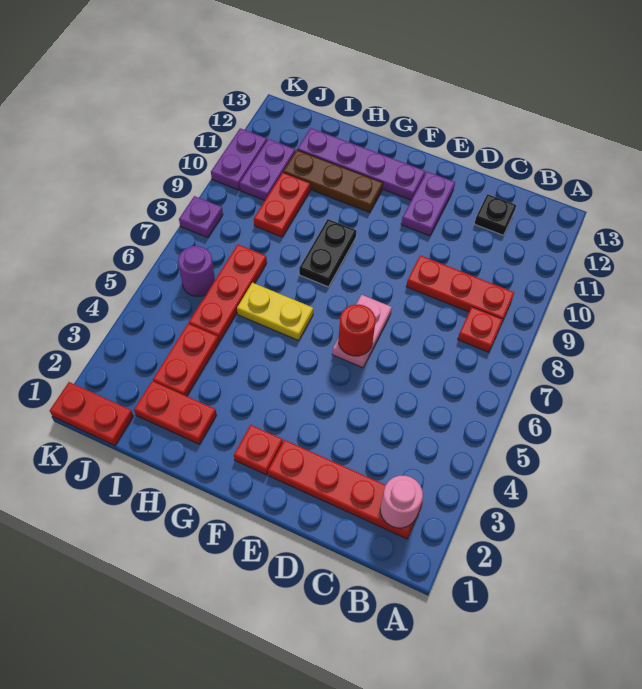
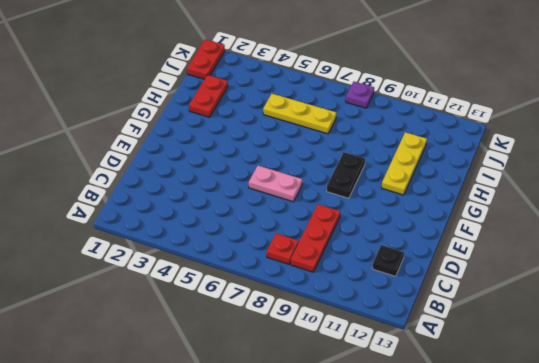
black plate F9:G9 level 1 -> black plate G8:G9 level 1
yellow plate G11:I11 level 1 -> brown plate G11:I11 level 1
yellow plate I5:I7 level 1 -> red plate I5:I7 level 1
none -> red plate B2:E2 level 1
none -> purple plate E11:E12 level 1
none -> red plate F2 level 1

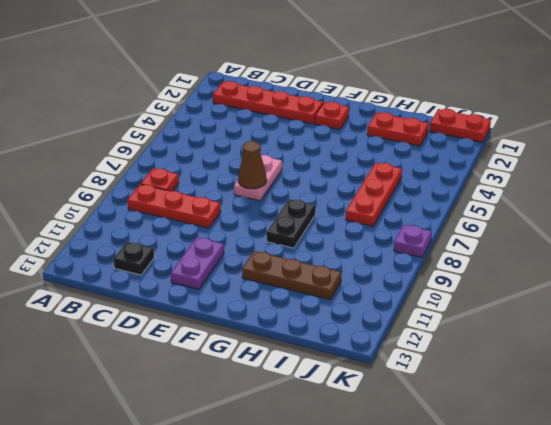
brown cone E7 level 2 -> none
none -> purple plate F12:I12 level 1
none -> yellow plate G6:H6 level 1
none -> red plate I3:I4 level 1

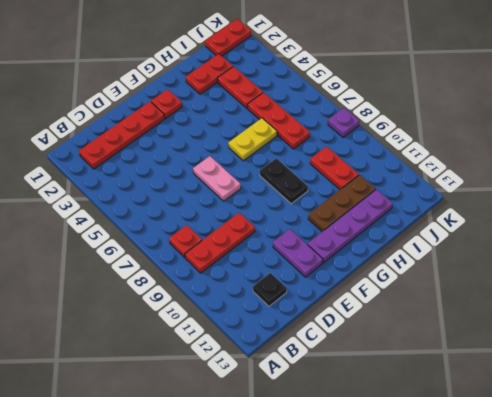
none -> purple round brick J6 level 1
none -> purple plate J10:J11 level 1
none -> purple plate K10:K11 level 1

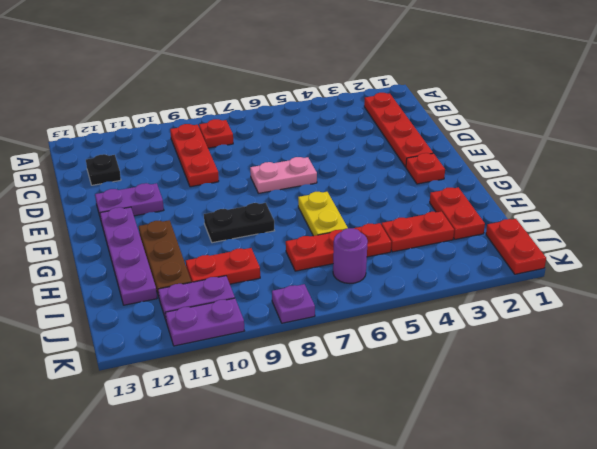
none -> pink round brick B2 level 2
none -> red round brick E6 level 2

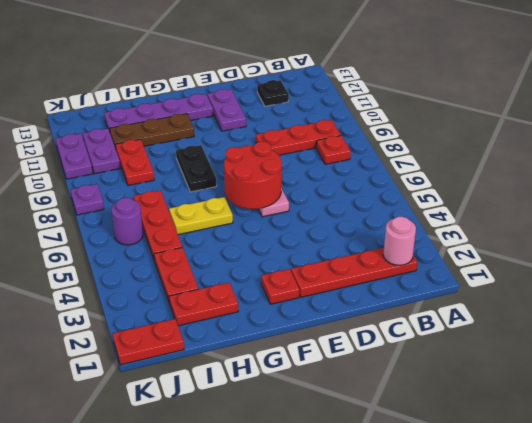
red round brick E6:F7 level 2 -> red round brick E6 level 2

